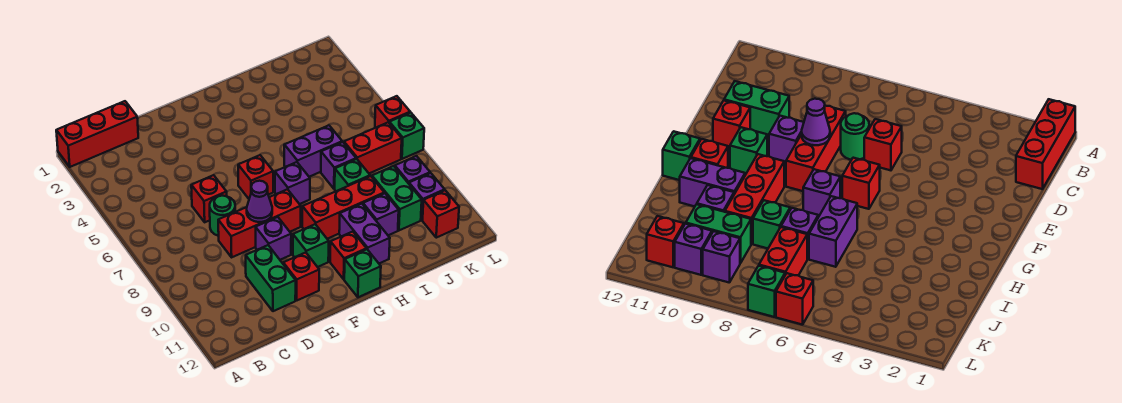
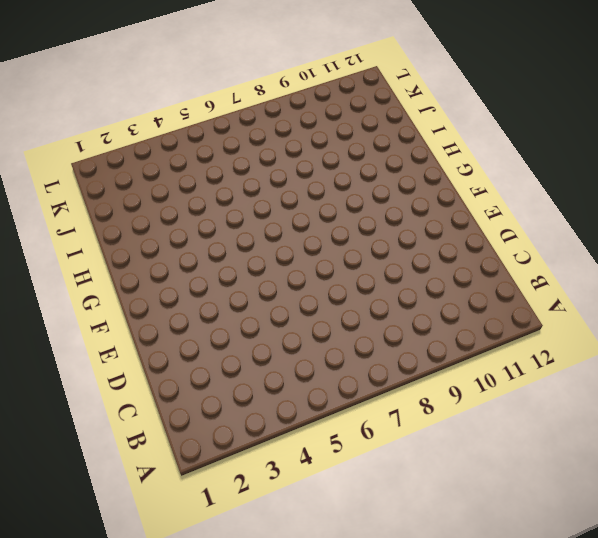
none -> red brick A1:C1 level 1
none -> red brick D6 level 1
none -> green round brick D7 level 1

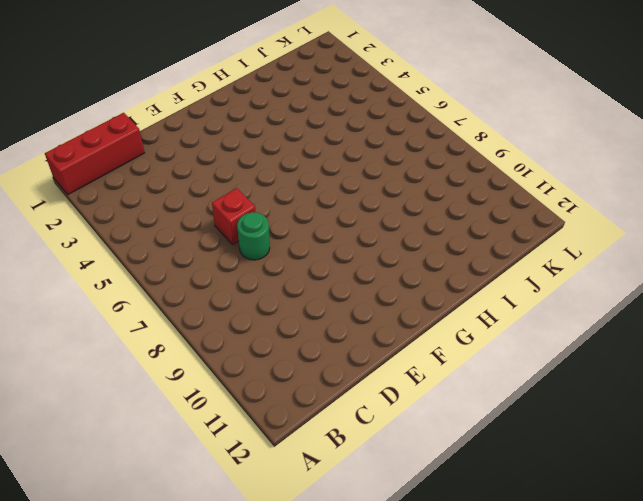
none -> red brick D8:F8 level 1
none -> green brick D10:D11 level 1
none -> purple brick E9 level 1

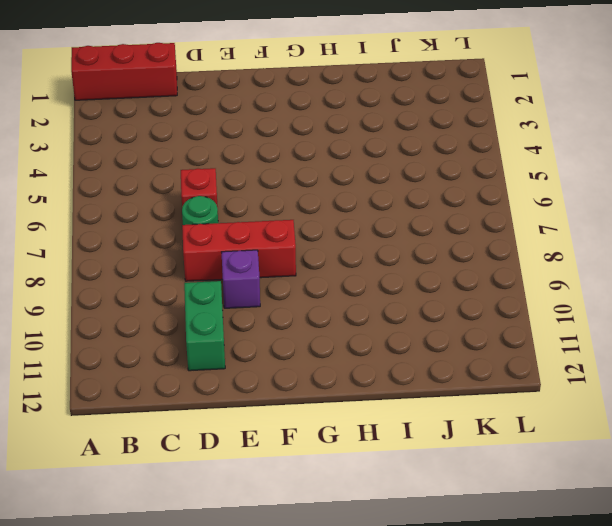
none -> red brick E11 level 1
none -> red brick F6 level 1
none -> green brick F10 level 1

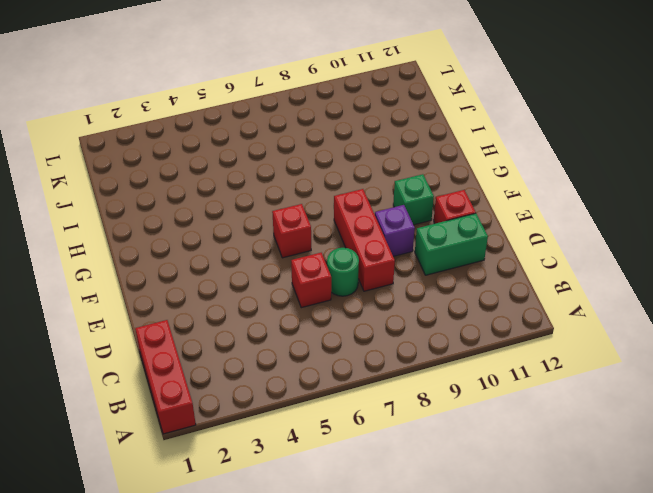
none -> purple brick G7 level 1
none -> red brick G9:I9 level 1
none -> red brick G11 level 1

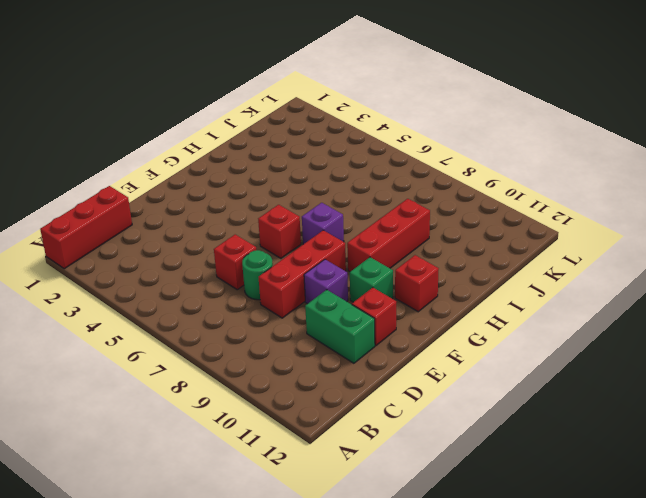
none -> green brick G12 level 1
none -> purple brick H6:I6 level 1
none -> purple brick H10:H11 level 1

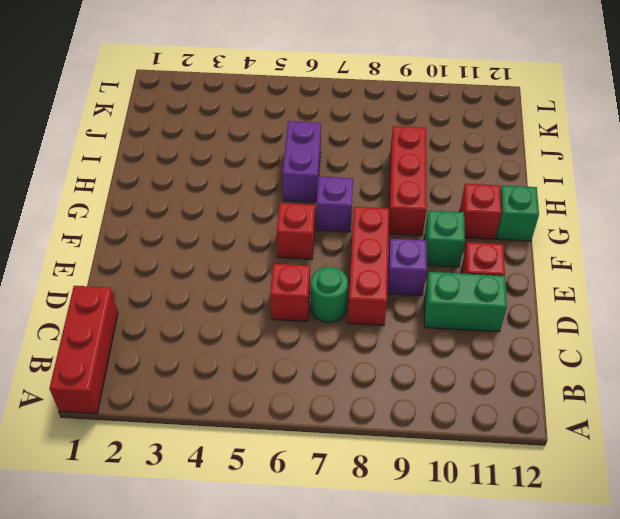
none -> purple brick H10:H11 level 1
none -> purple brick I7 level 1
none -> green brick I8 level 1

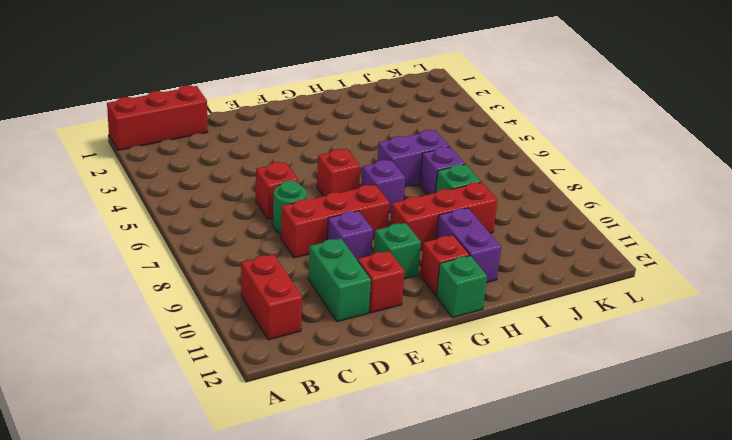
red brick B10:B11 level 1 -> red brick J7:K7 level 1
none -> purple brick I10 level 1
none -> green brick J9:J10 level 1
none -> purple brick K9 level 1

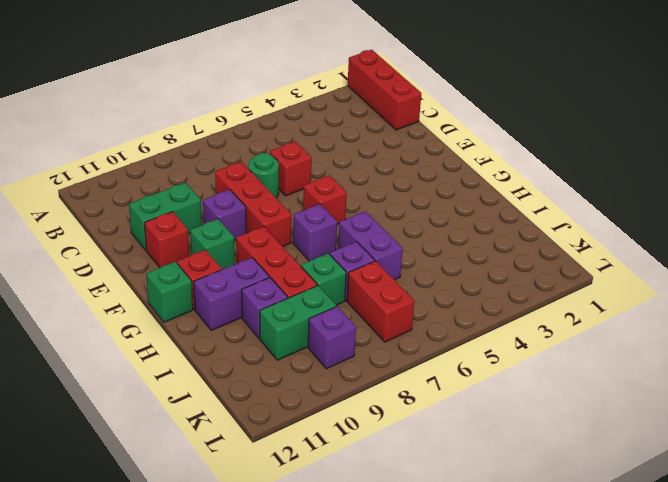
none -> purple brick K10 level 1
none -> red brick K11 level 1
none -> red brick L6 level 1

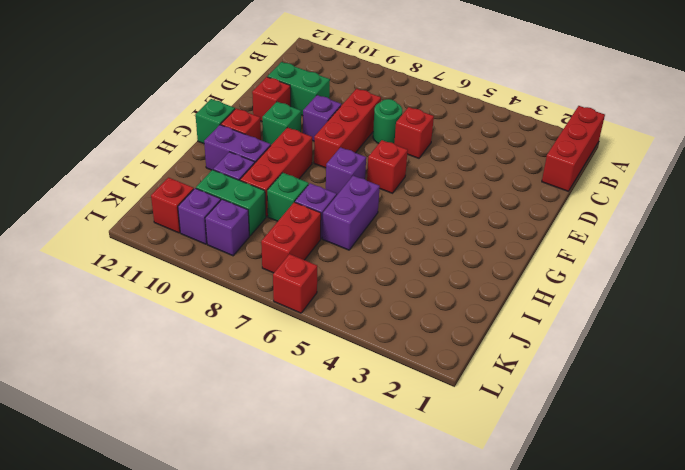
none -> green brick L7 level 1
none -> purple cone E8 level 2

